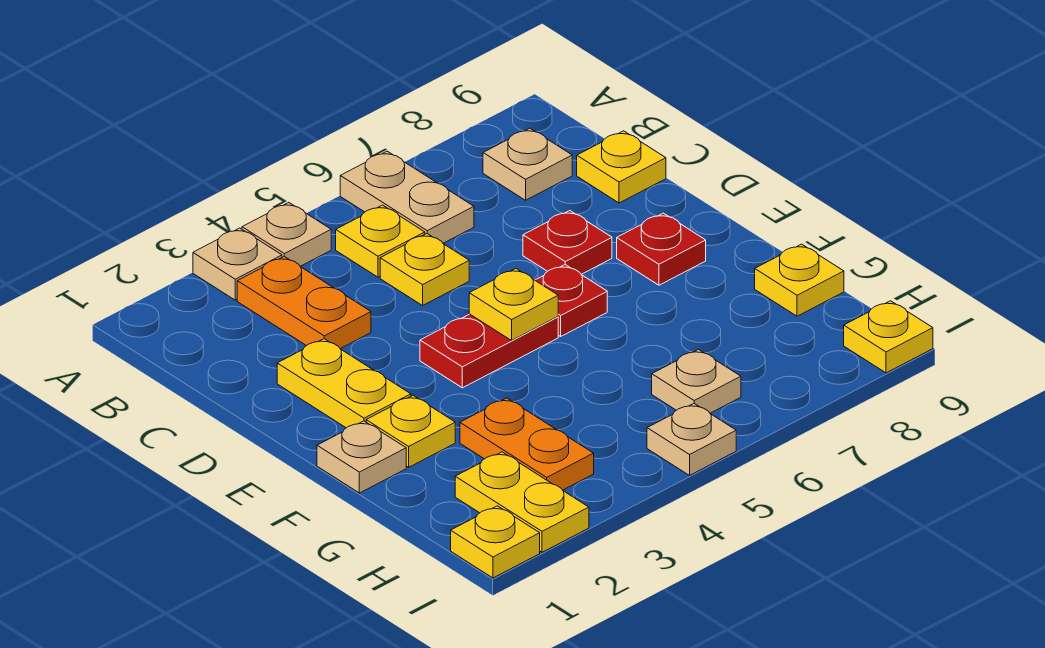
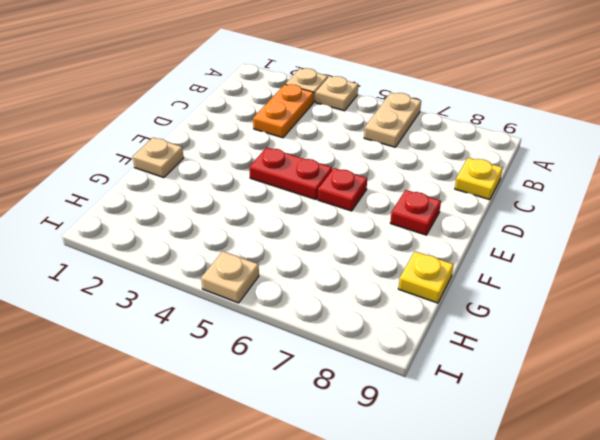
none -> yellow plate B5 level 1
none -> tan plate B8 level 1
none -> yellow plate C5 level 1

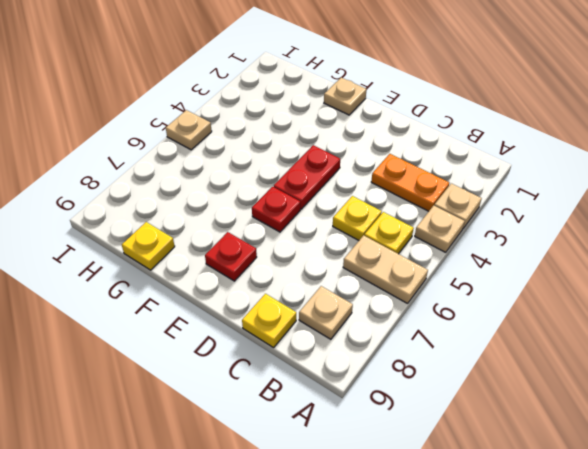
none -> yellow plate D2:E2 level 1
none -> red plate D7 level 1
none -> yellow plate F2 level 1

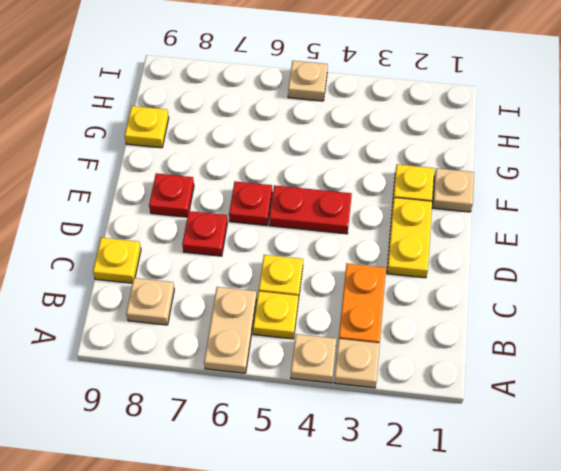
none -> orange plate G3:H3 level 1
none -> yellow plate H2:I2 level 1
none -> tan plate H6 level 1

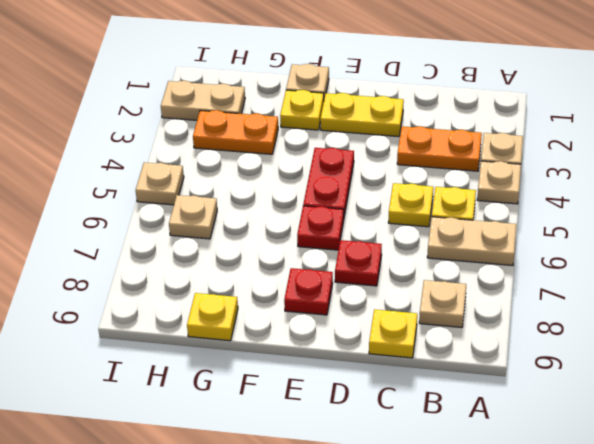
tan plate H2:I2 level 1 -> yellow plate H2:I2 level 1
none -> yellow plate I1 level 1
none -> yellow plate I9 level 1
none -> yellow plate E5 level 2

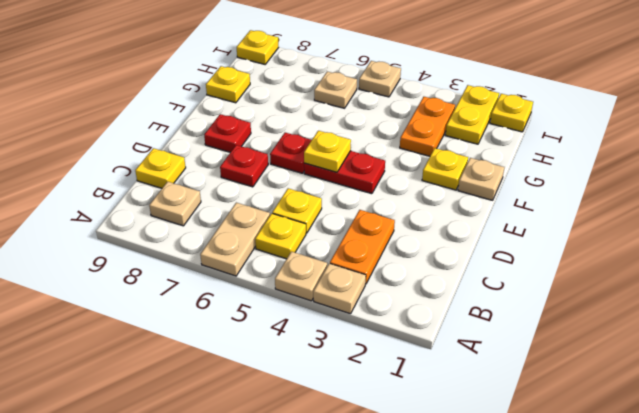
none -> yellow plate D2:E2 level 1

